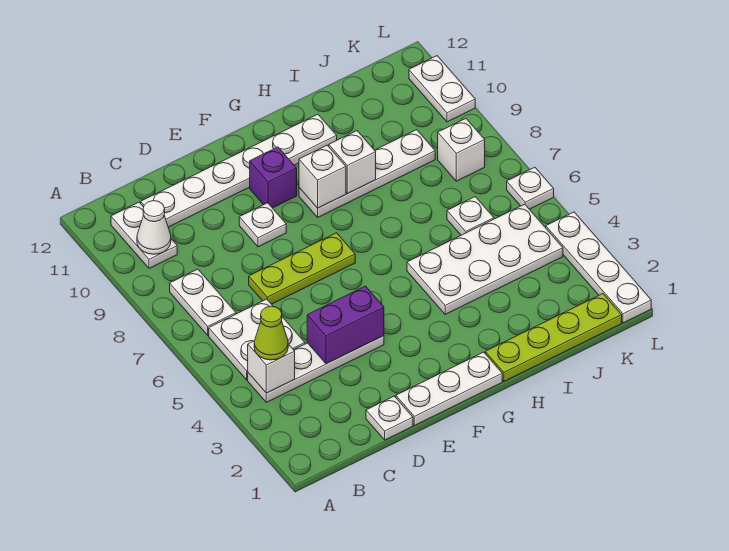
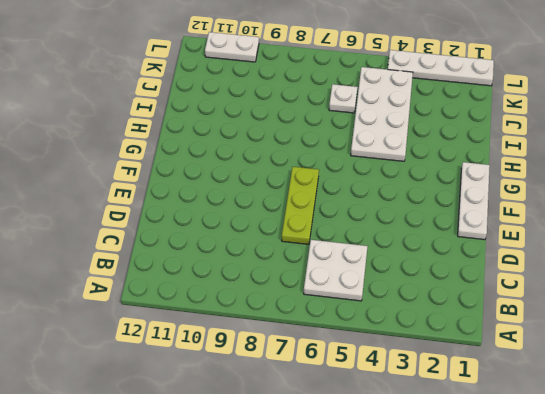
none -> white plate B4:E4 level 1
none -> white plate B7:B8 level 1
none -> white plate B10:B11 level 1

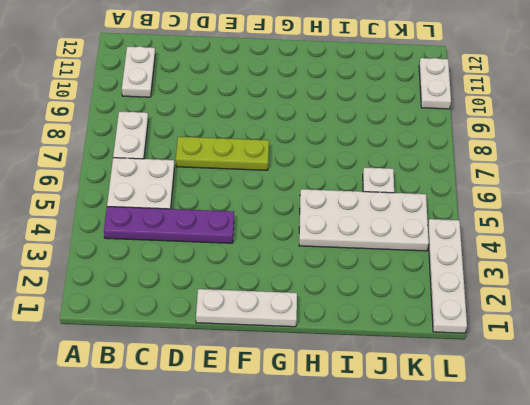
purple plate B4:E4 level 1 -> white plate B4:E4 level 1
none -> white plate C11:H11 level 1
none -> white plate D1 level 1
none -> white plate E9 level 1

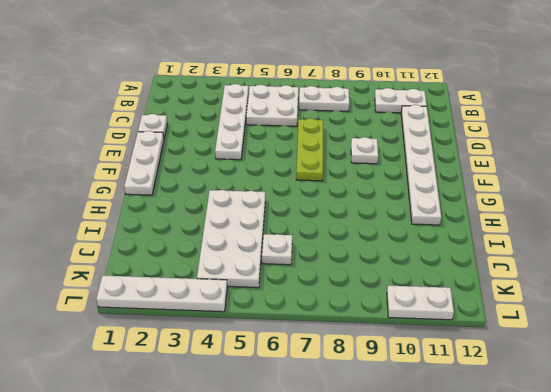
none -> purple brick F10 level 1
none -> white plate G9:J9 level 1
none -> lime plate H1:K1 level 1

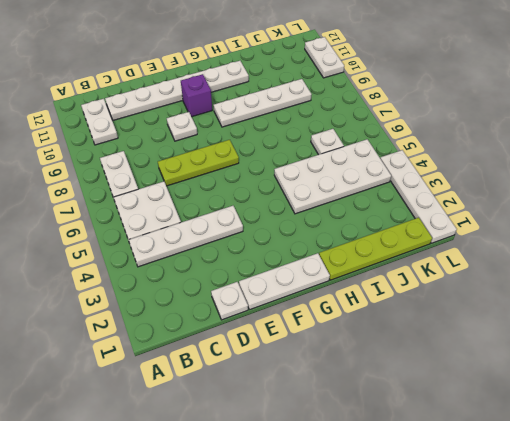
none -> white brick K8 level 1
none -> white plate L6 level 1
none -> white brick B4 level 2

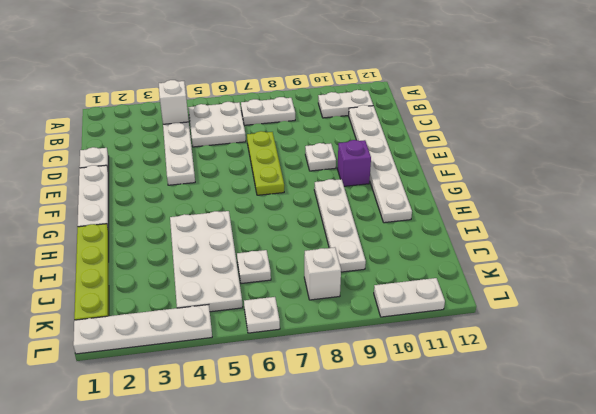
none -> white cone B10 level 2
none -> purple brick D4:E4 level 2
none -> white brick G9 level 2

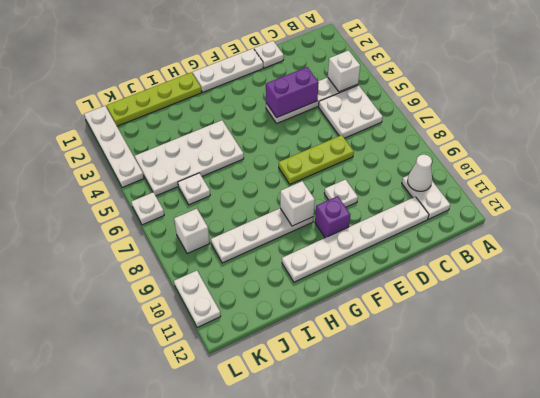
none -> white plate B7:B8 level 1
none -> white brick H9 level 2
none -> lime cone B4 level 3

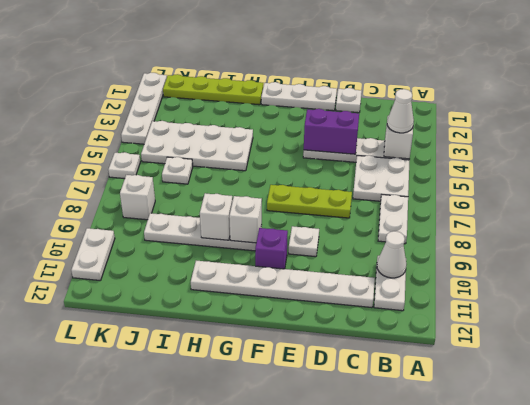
white cone B4 level 3 -> lime cone B4 level 3

